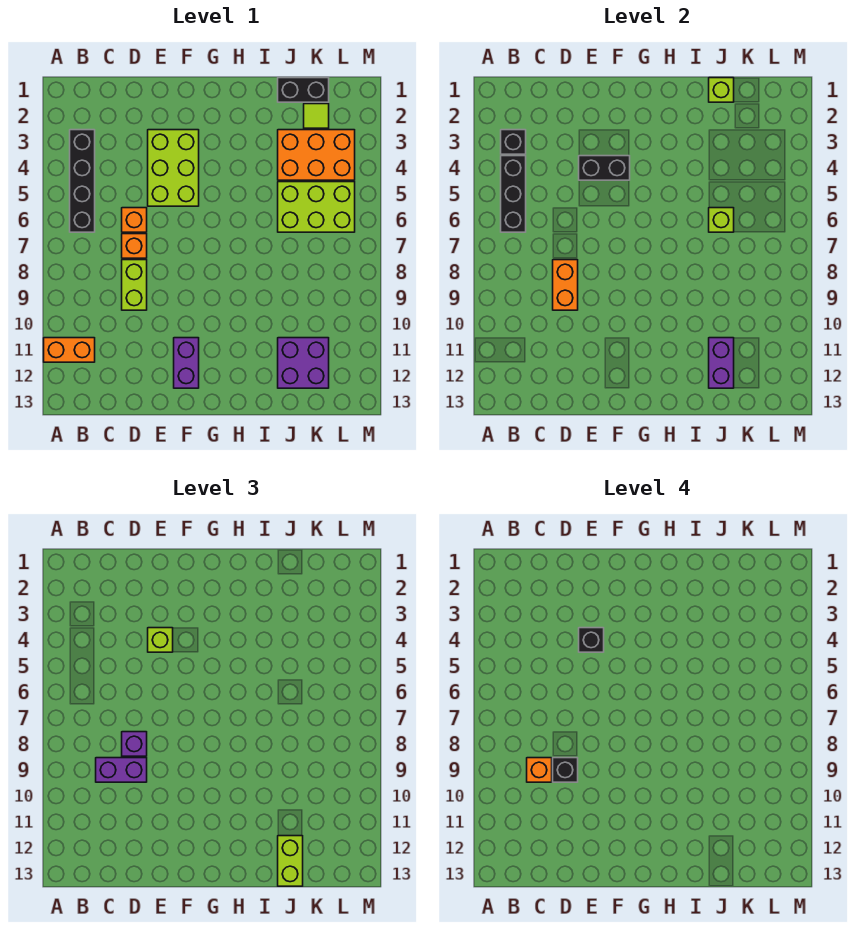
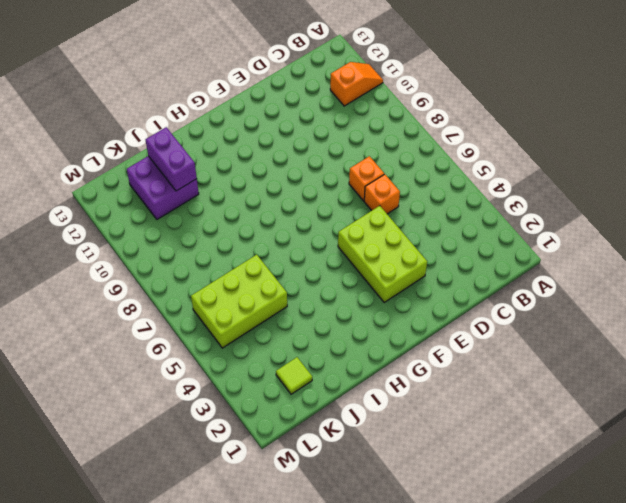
orange slope A11:B11 level 1 top B -> orange brick A11:B11 level 1
none -> black brick B3:B6 level 1
none -> lime brick D8:D9 level 1
none -> purple brick F11:F12 level 1

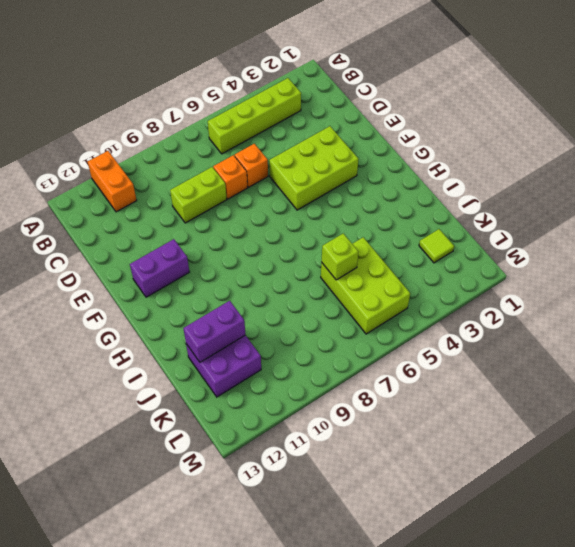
lime brick B3:B6 level 1 -> black brick B3:B6 level 1
none -> black brick J1:K1 level 1
none -> orange brick J3:L4 level 1
none -> black brick B3 level 2

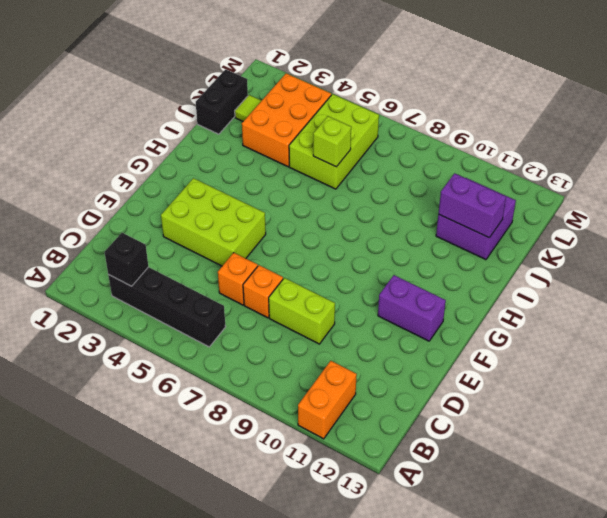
none -> black brick B4:B6 level 2
none -> orange brick D8:D9 level 2
none -> black brick E4:F4 level 2

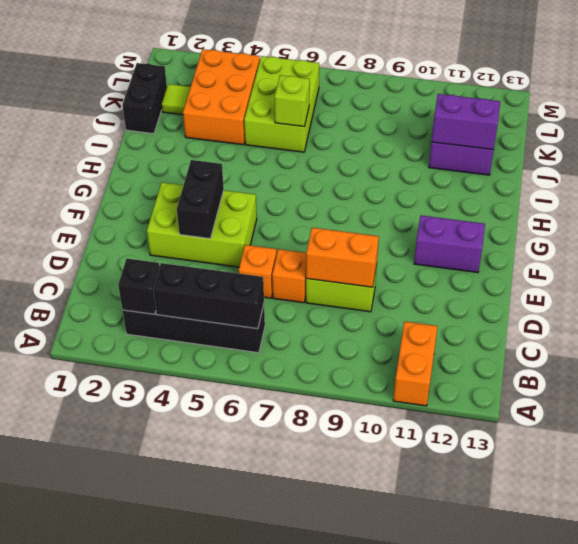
none -> lime brick J1 level 2
none -> purple brick C9:D9 level 3
none -> purple brick D8 level 3

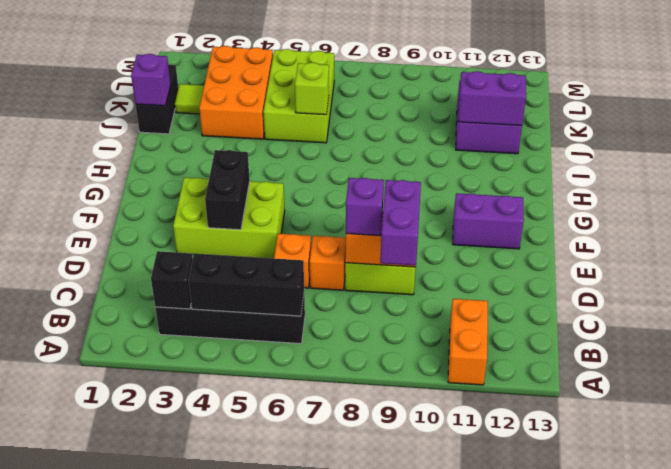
purple brick J1 level 2 -> lime brick J1 level 2
none -> lime brick E4 level 3
none -> lime brick J12:J13 level 3
none -> orange brick C9 level 4

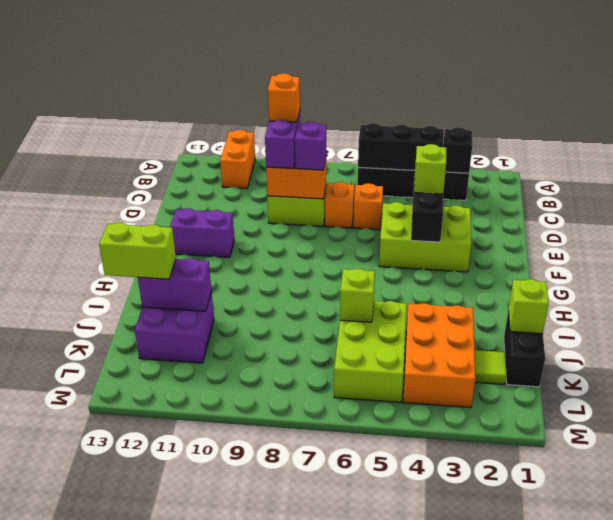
none -> black brick D9 level 4
none -> black brick E4 level 4

